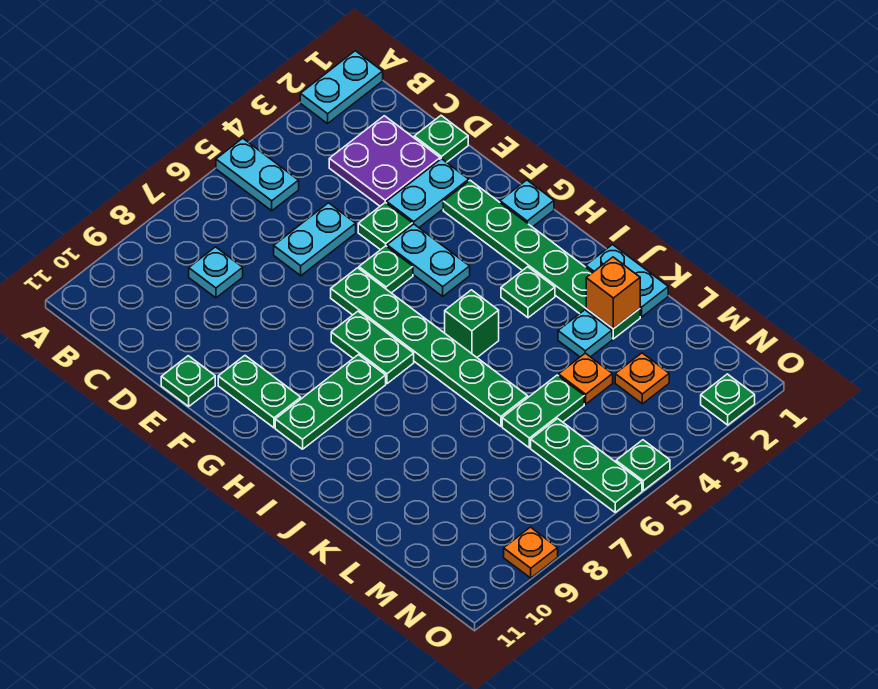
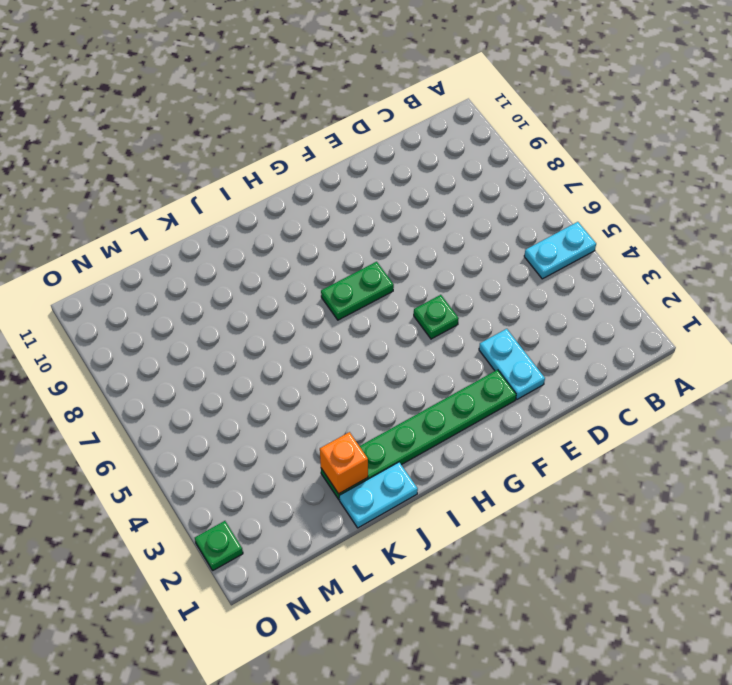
none -> cyan plate A1:A2 level 1
none -> purple plate C2:D3 level 1
none -> cyan plate C8 level 1

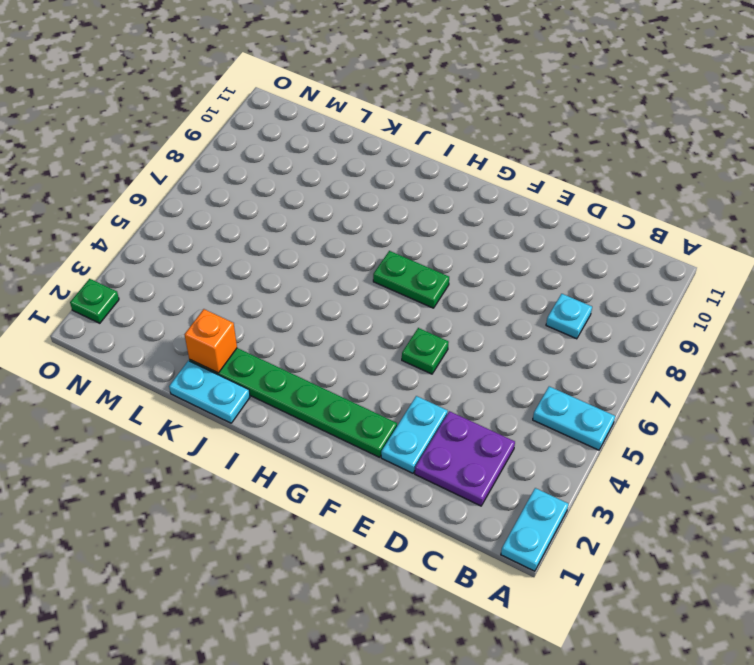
none -> green plate D1 level 1
none -> cyan plate D5:D6 level 1
none -> green plate E4 level 1

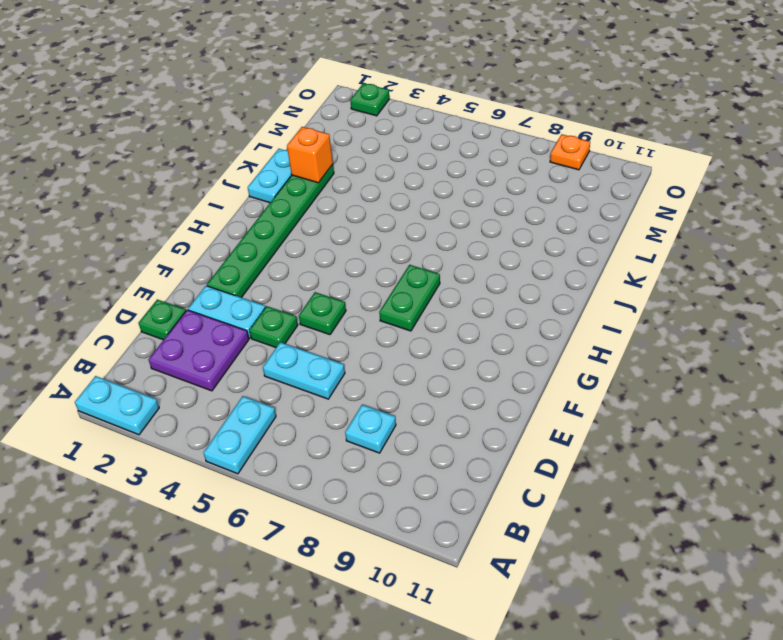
none -> green plate E11 level 1
none -> cyan plate F4:G4 level 1
none -> green plate F6:K6 level 1

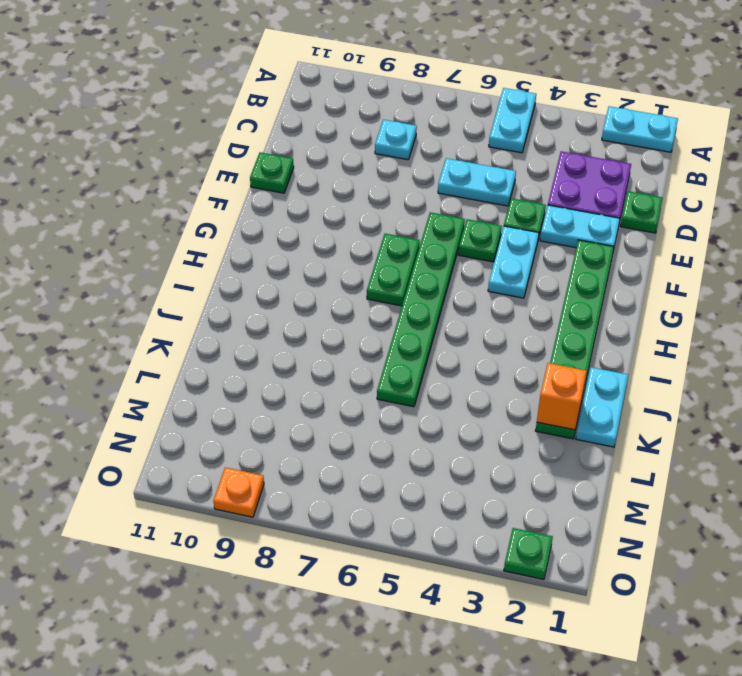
none -> green plate F10:G10 level 1
none -> cyan plate G1 level 1
none -> green plate H8:H10 level 1

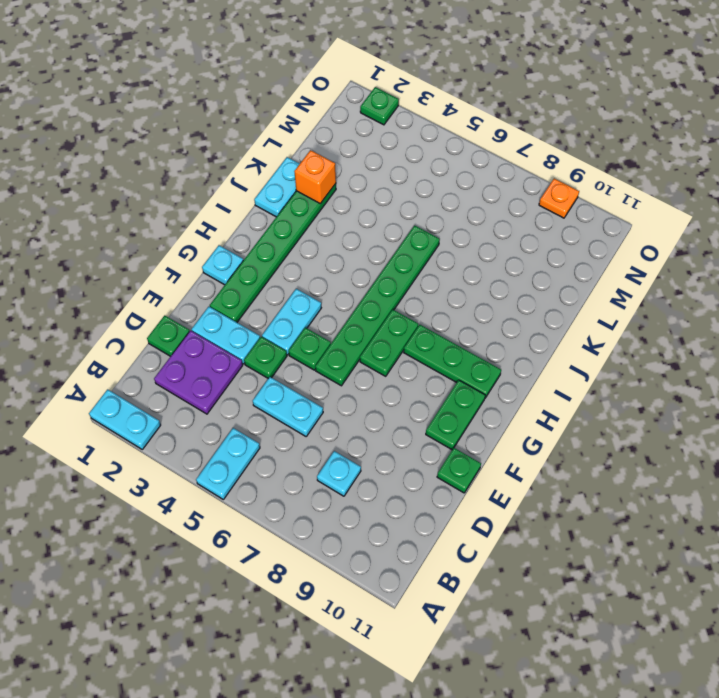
none -> green plate I3 level 1
none -> green brick I5 level 1
none -> cyan plate K3 level 1

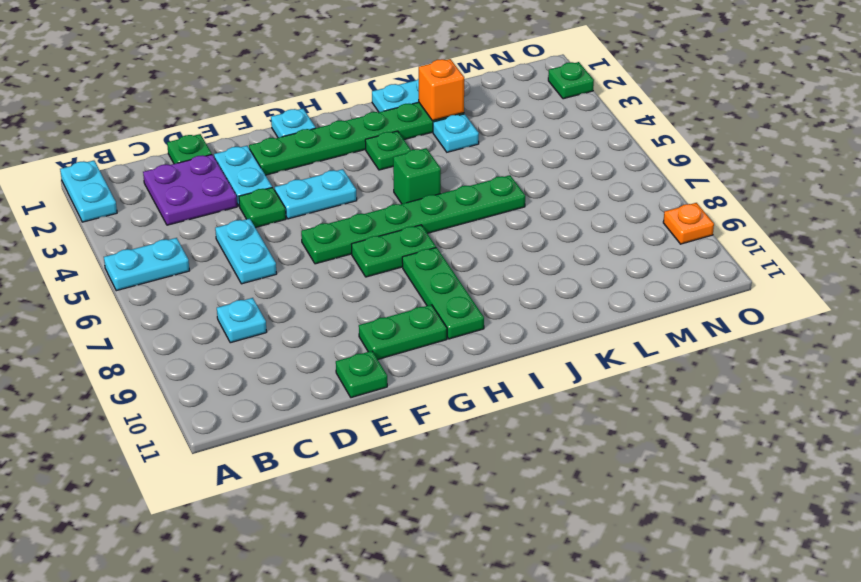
none -> green plate F5 level 1
none -> orange plate L4 level 1
none -> green plate L5:L6 level 1

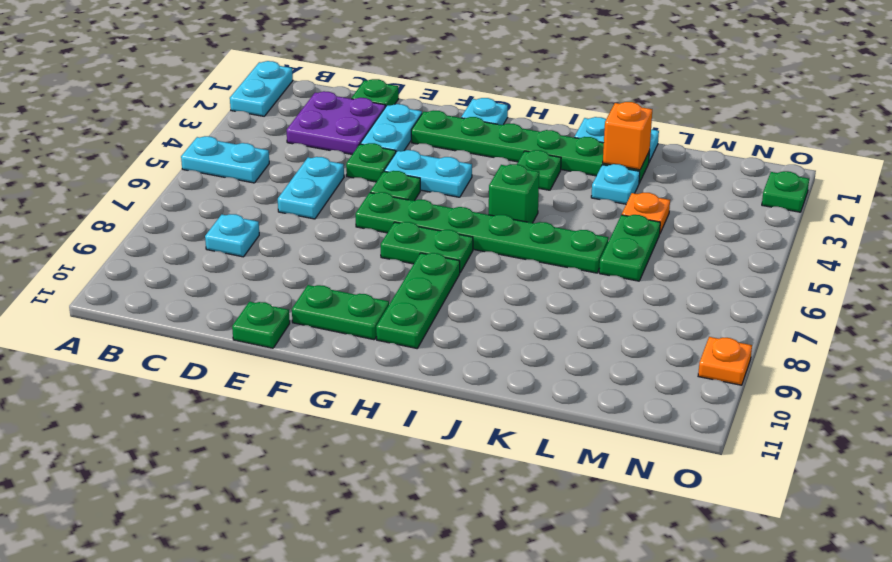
none -> orange plate M3 level 1
none -> green plate M6:O6 level 1
none -> green plate O5 level 1

